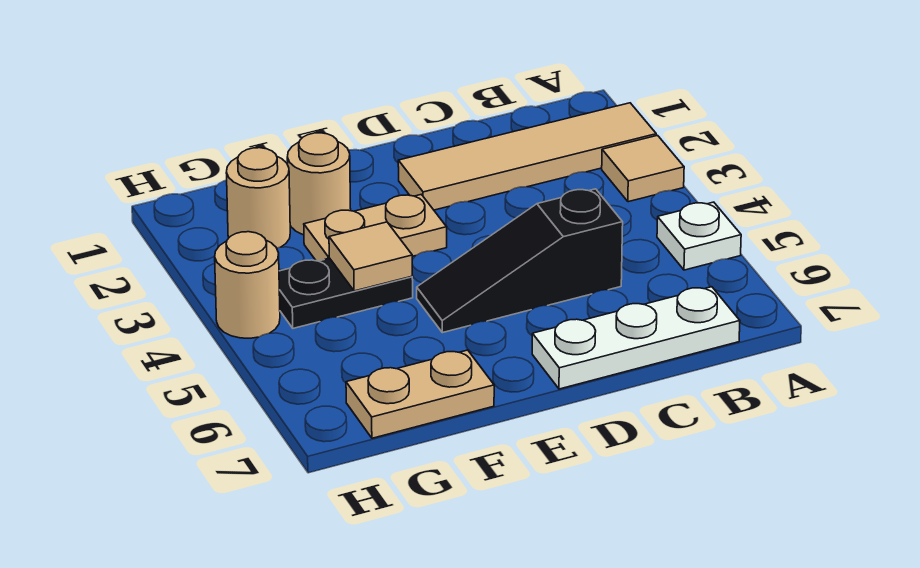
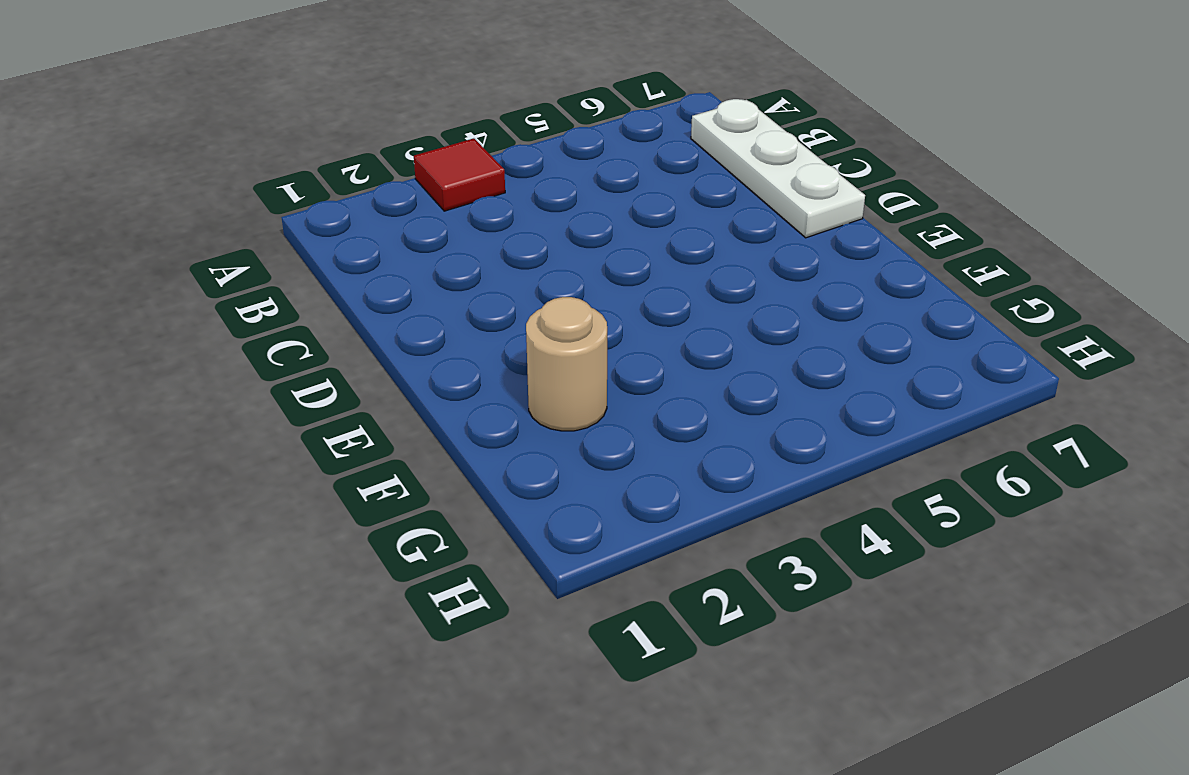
red tile A3 level 1 -> tan tile A3 level 1
none -> tan tile A2:D2 level 1
none -> white plate A5 level 1
none -> black slope C5:E5 level 1 top C

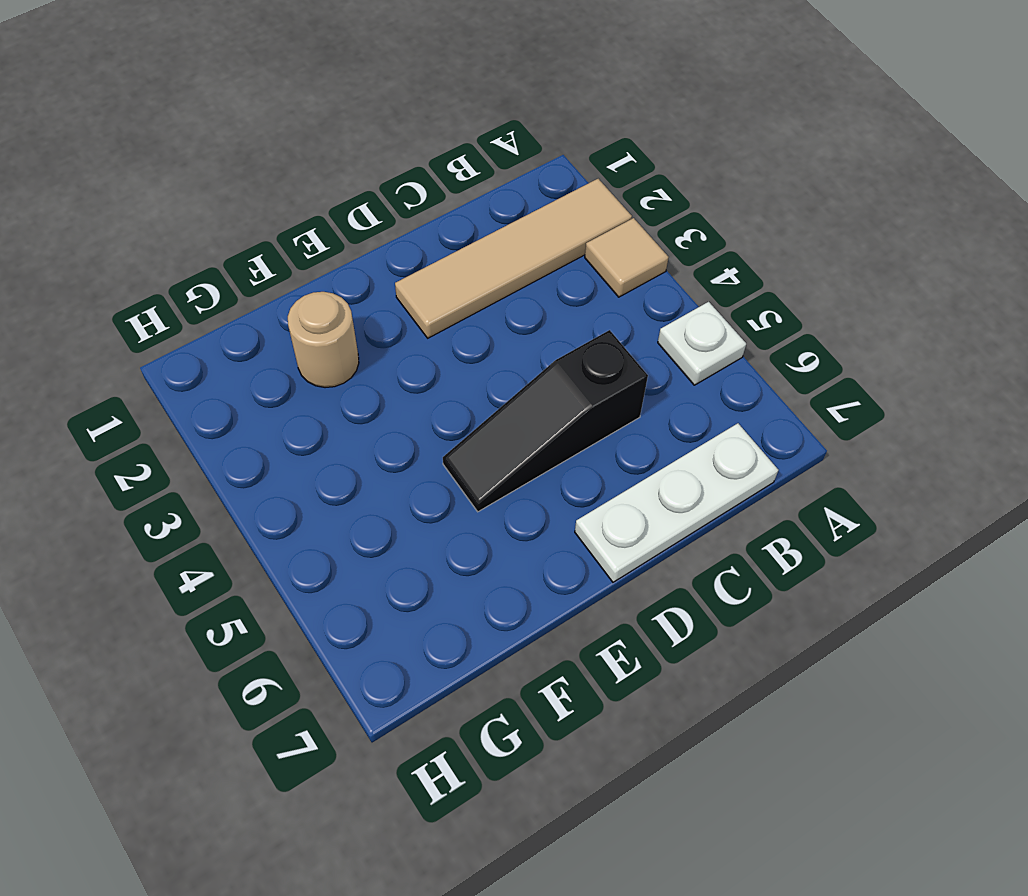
none -> tan plate E3:F3 level 1
none -> black plate F4:G4 level 1
none -> tan plate F7:G7 level 1

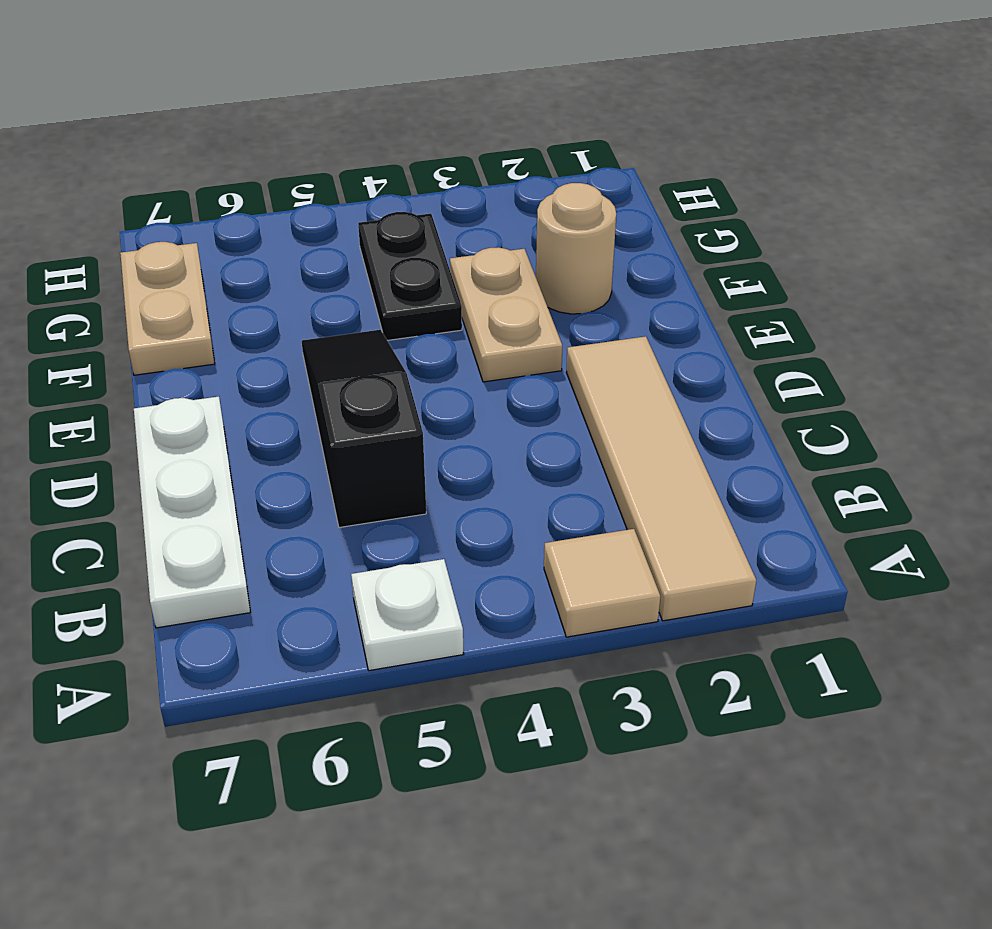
none -> tan round brick G2 level 1
none -> tan round brick H4 level 1
none -> tan tile F4 level 2

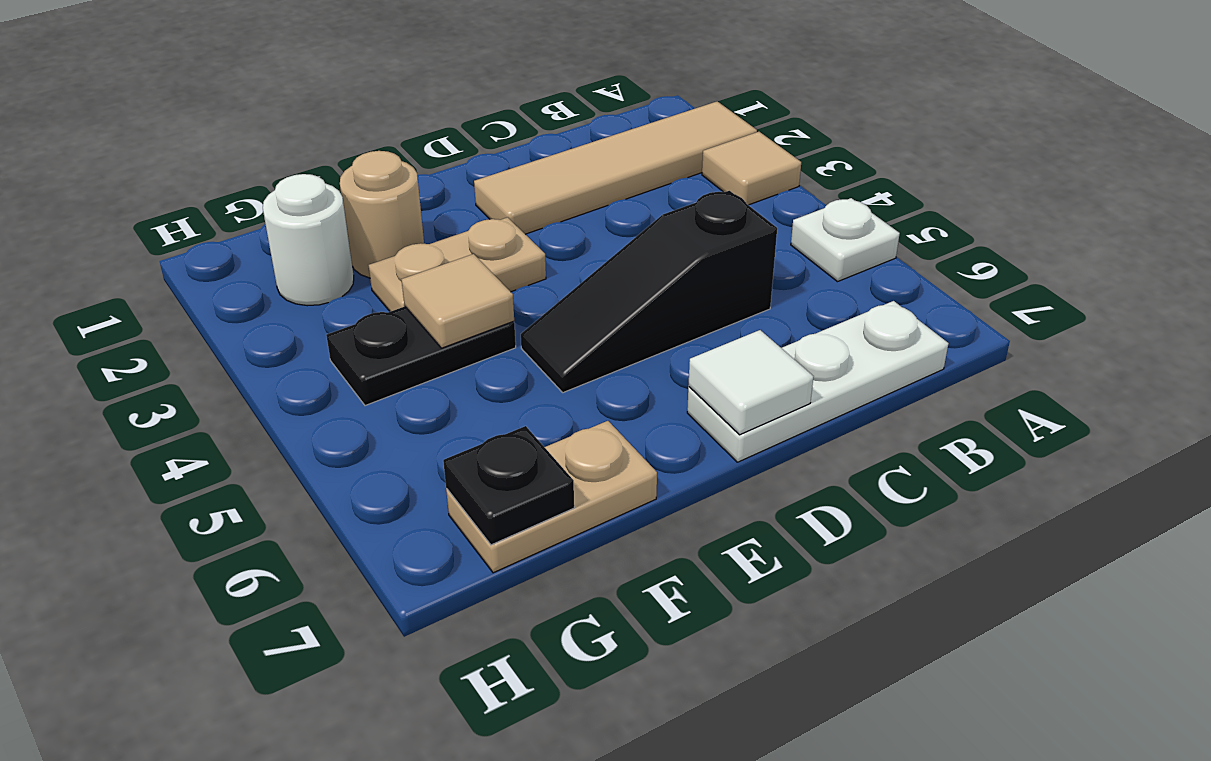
white tile D7 level 2 -> none
white round brick G2 level 1 -> tan round brick G2 level 1
black plate G7 level 2 -> none
none -> tan round brick H4 level 1

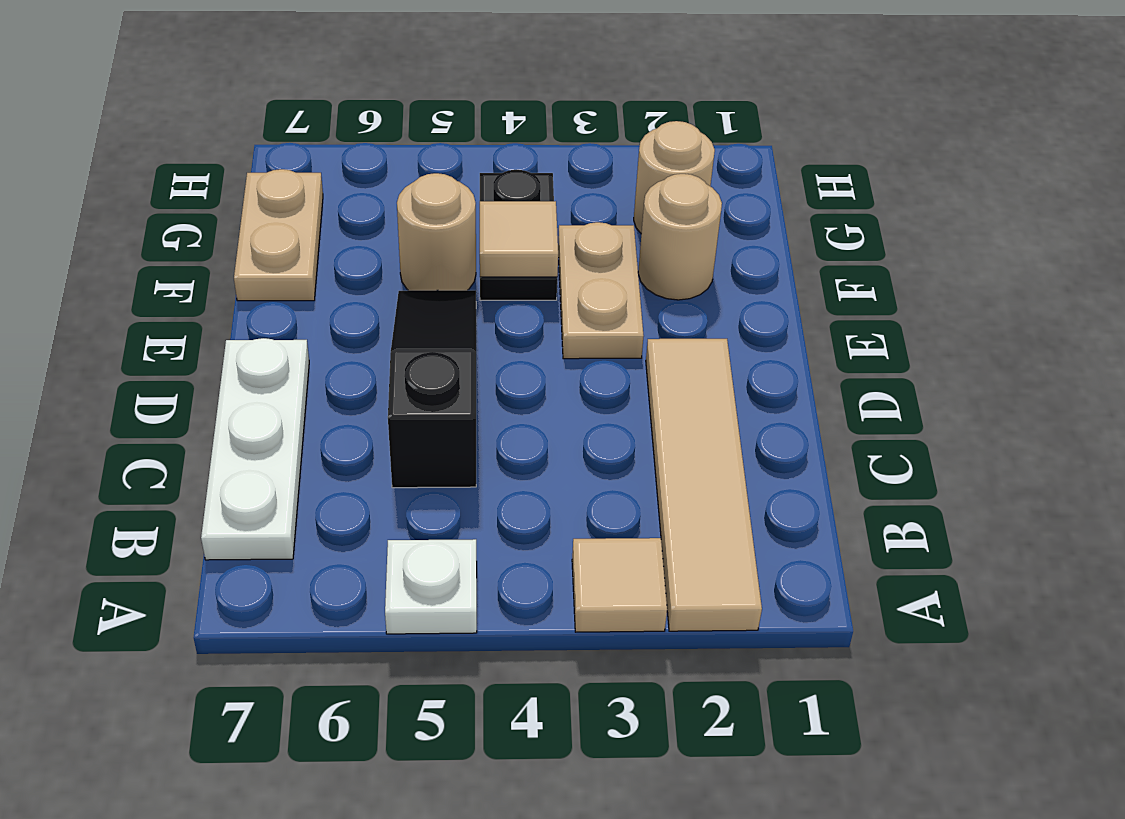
tan round brick F5 level 1 -> tan round brick H4 level 1

